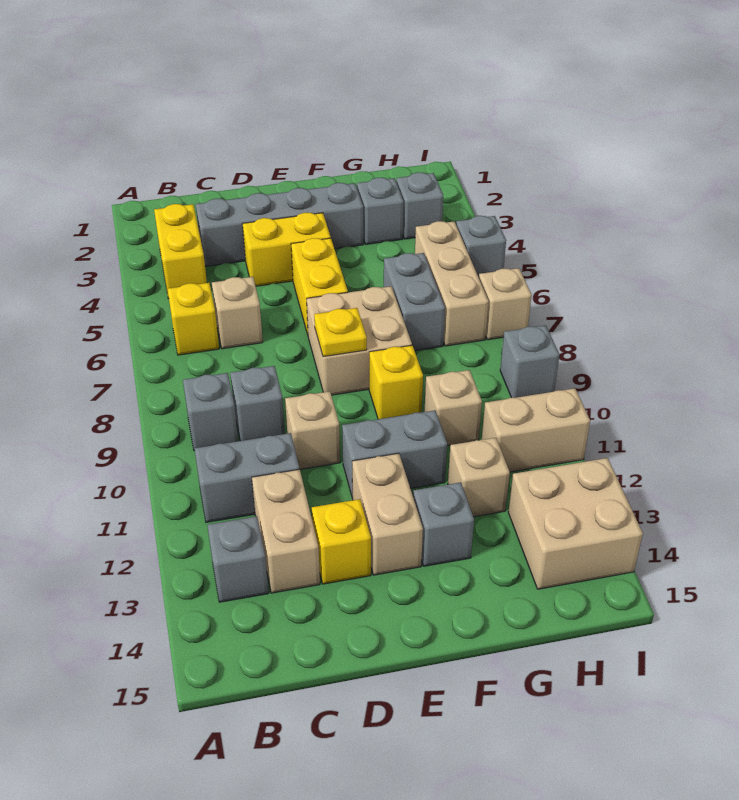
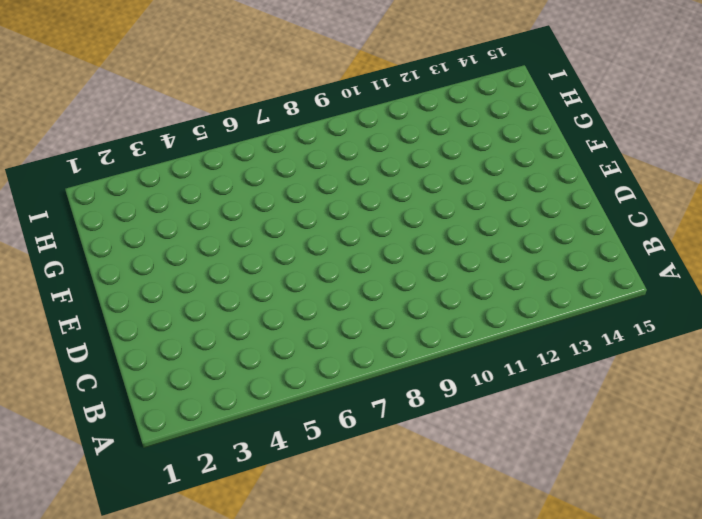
none -> yellow brick B3:B4 level 1
none -> yellow brick B6 level 1
none -> grey brick B9 level 1
none -> grey brick B11:C11 level 1

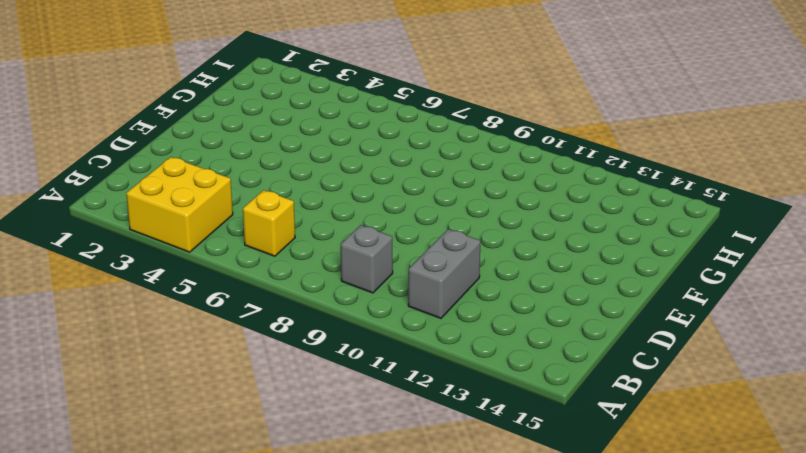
yellow brick A3:B4 level 1 -> yellow brick B3:B4 level 1
none -> grey brick B13 level 1
none -> grey brick C3:F3 level 1
none -> tan brick C6 level 1
none -> grey brick C9 level 1

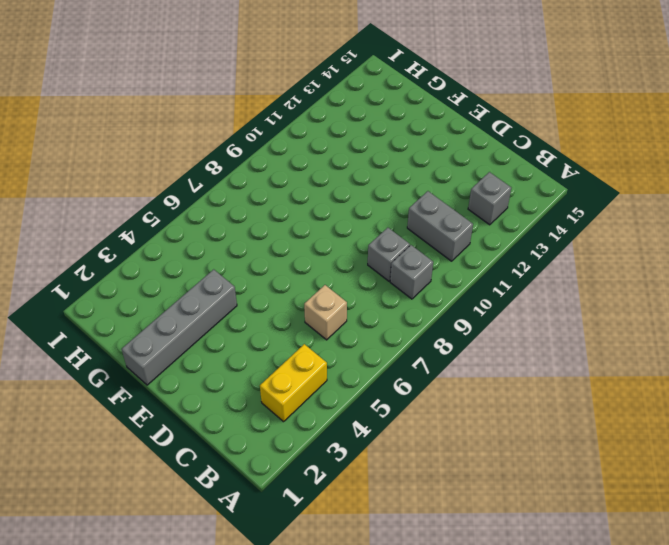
grey brick F1:F4 level 1 -> grey brick C3:F3 level 1
none -> yellow brick B6 level 1
none -> tan brick C12:C13 level 1
none -> yellow brick D4:E4 level 1
none -> tan brick D10 level 1

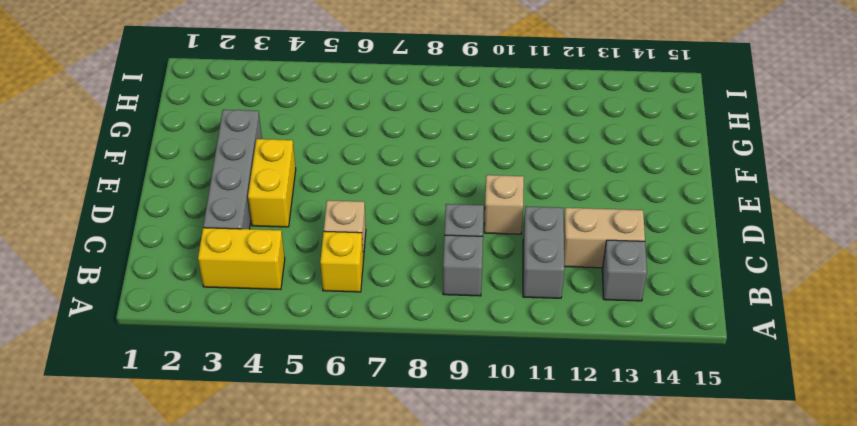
none -> yellow brick D13 level 1
none -> yellow brick E5:E6 level 1
none -> tan brick E7:F8 level 1
none -> grey brick E11:F11 level 1

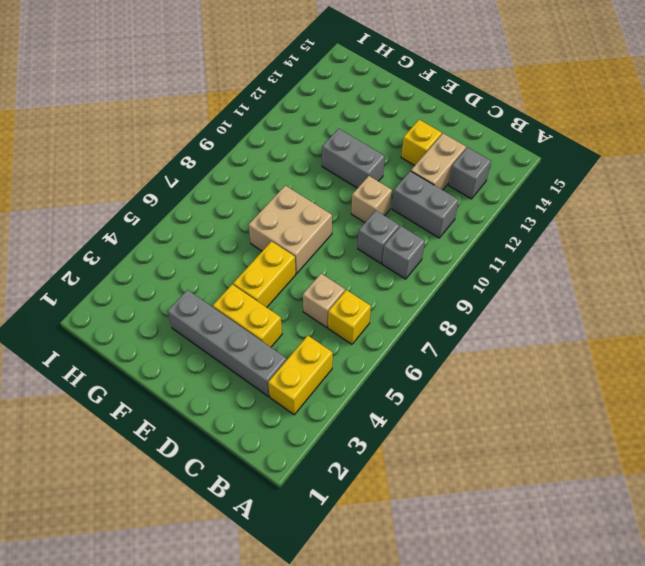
none -> tan brick E12:E13 level 1
none -> yellow brick F9 level 1
none -> grey brick F13 level 1
none -> grey brick G3 level 1

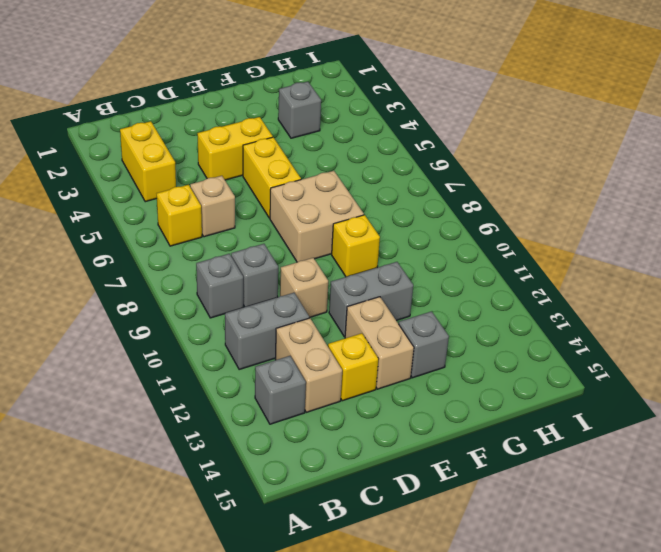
none -> grey brick C3:F3 level 1
none -> grey brick G6:G7 level 1
none -> tan brick G10 level 1
none -> tan brick G12 level 1

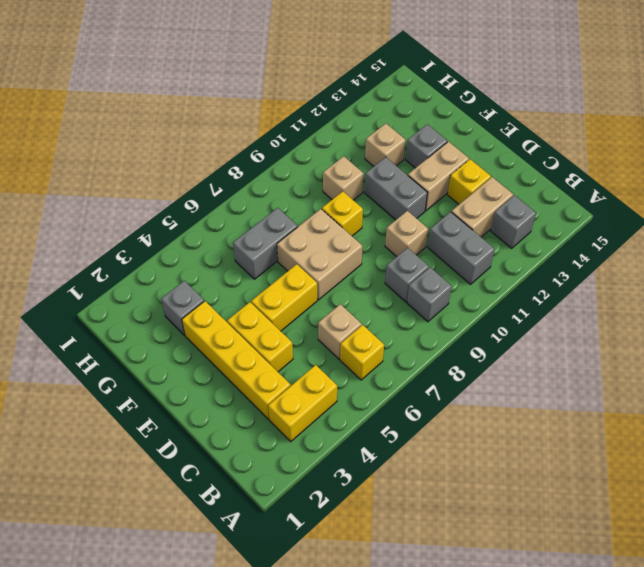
yellow brick C3:F3 level 1 -> grey brick C3:F3 level 1
none -> grey brick H3 level 1
none -> tan brick H5:H7 level 1
none -> tan brick H11:I11 level 1
none -> tan brick H13:I14 level 1

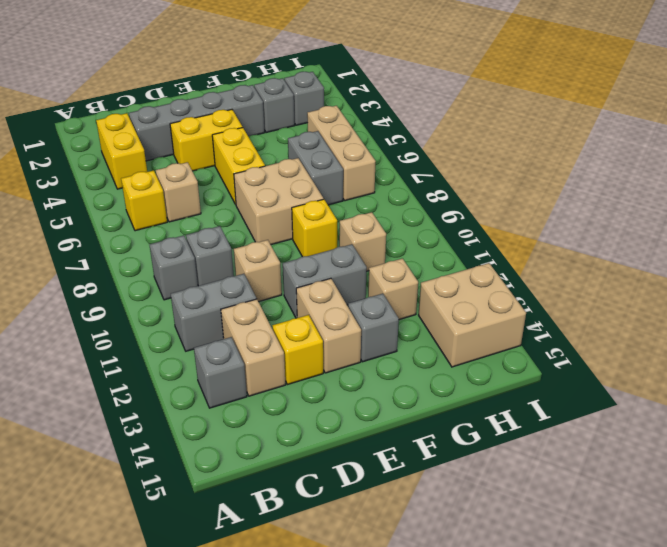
none -> tan brick H11:I11 level 1
none -> grey brick I5 level 1
none -> tan brick I7 level 1
none -> grey brick I9 level 1

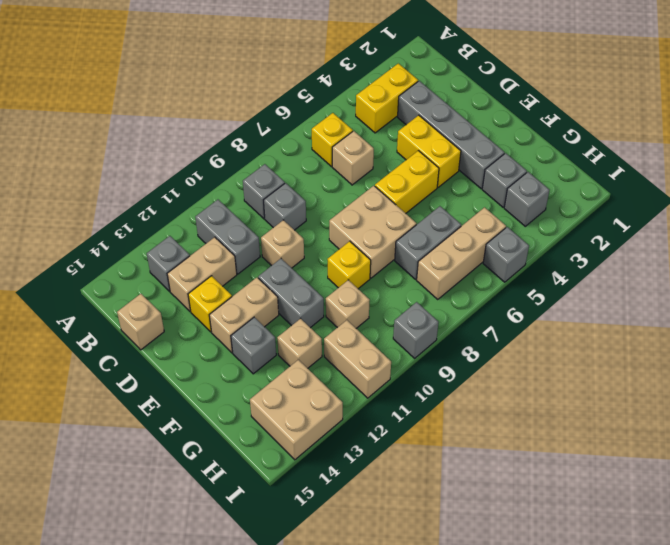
tan brick C15 level 1 -> tan brick I7 level 1
none -> yellow plate E8 level 2

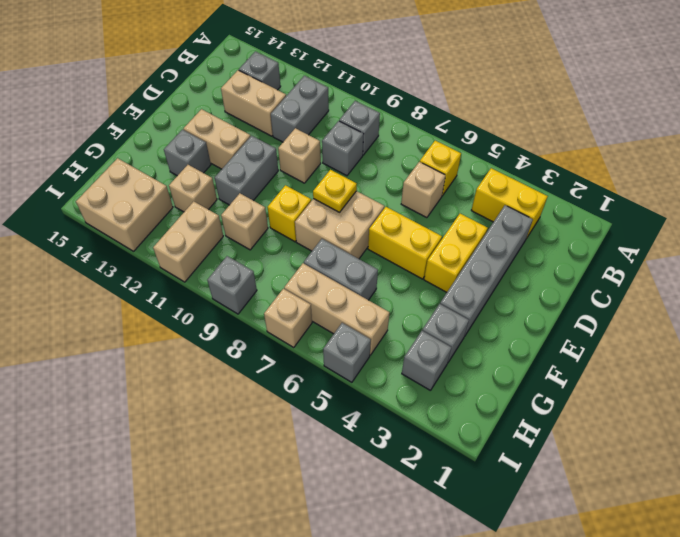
none -> yellow brick D13 level 1

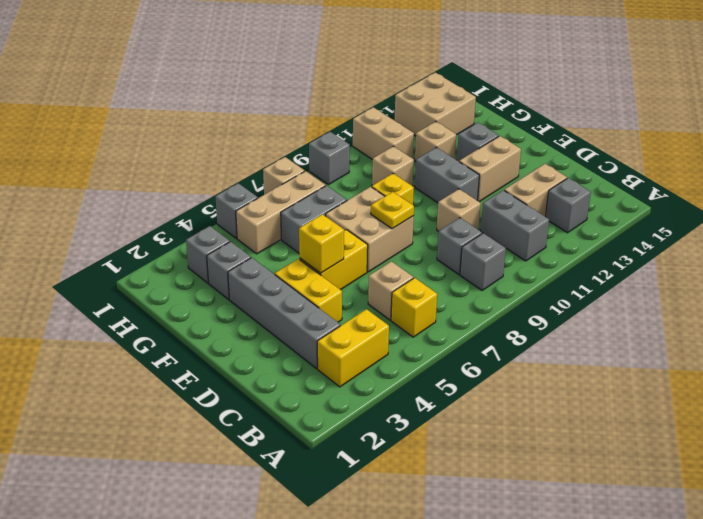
yellow brick E5 level 2 -> yellow brick D13 level 1

